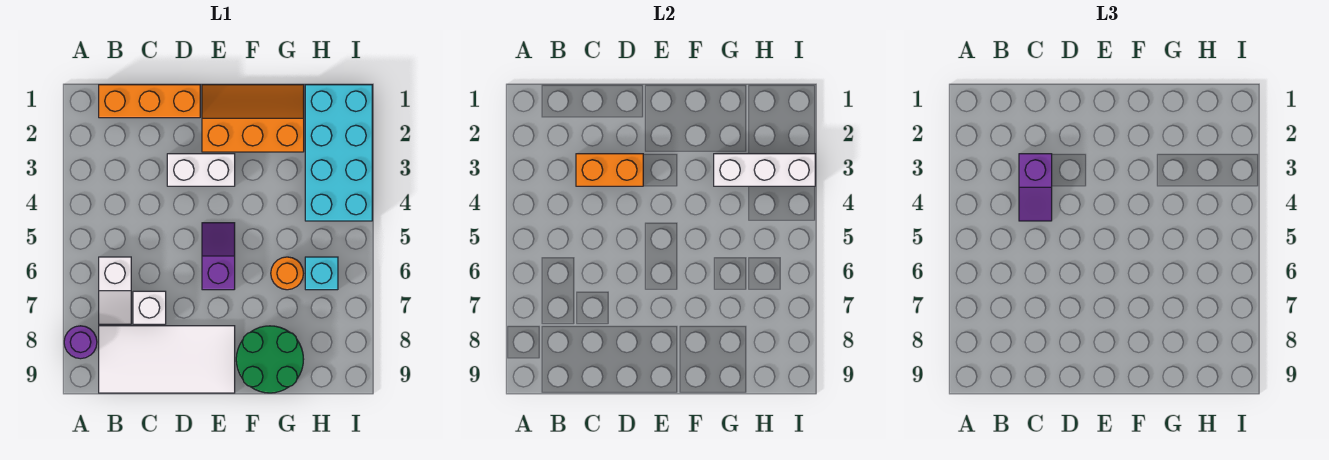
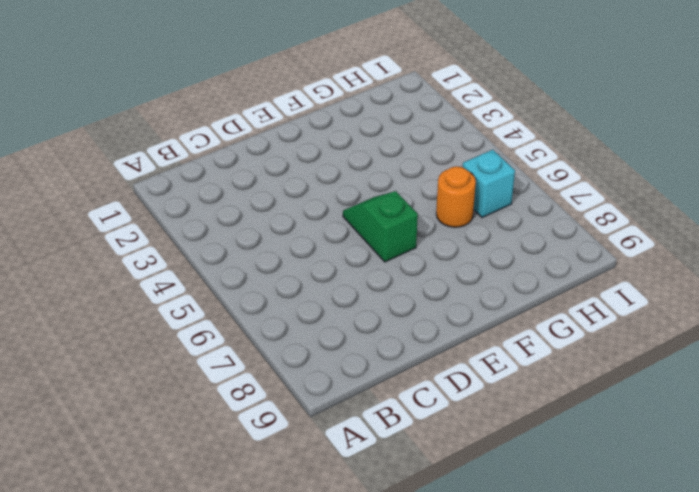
green slope E5:E6 level 1 top 6 -> purple slope E5:E6 level 1 top 6
none -> purple round brick A8 level 1
none -> orange brick B1:D1 level 1
none -> white slope B6:B7 level 1 top 6

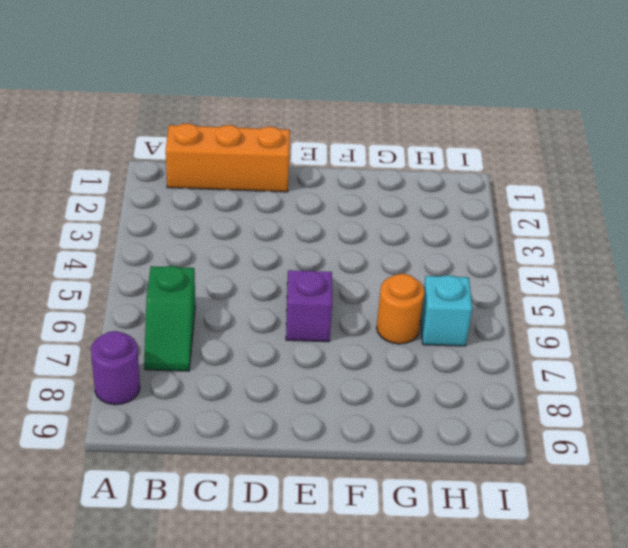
green slope B6:B7 level 1 top 6 -> white slope B6:B7 level 1 top 6
none -> white tile B8:E9 level 1
none -> white brick C7 level 1
none -> white brick D3:E3 level 1

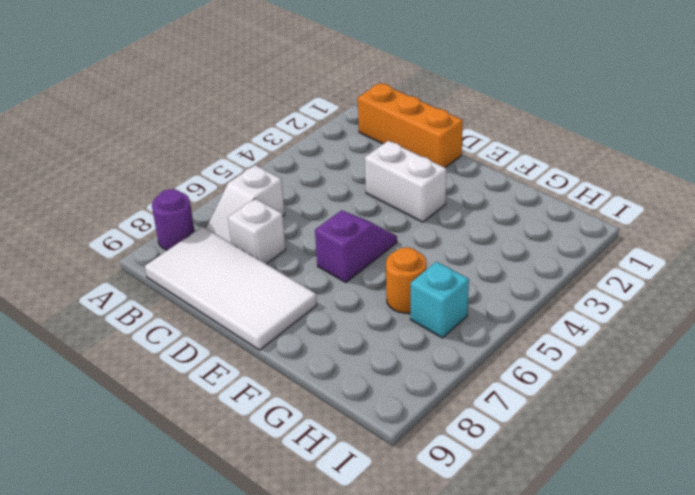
none -> orange slope E1:G2 level 1 top 2
none -> green round brick F8:G9 level 1
none -> cyan brick H1:I4 level 1

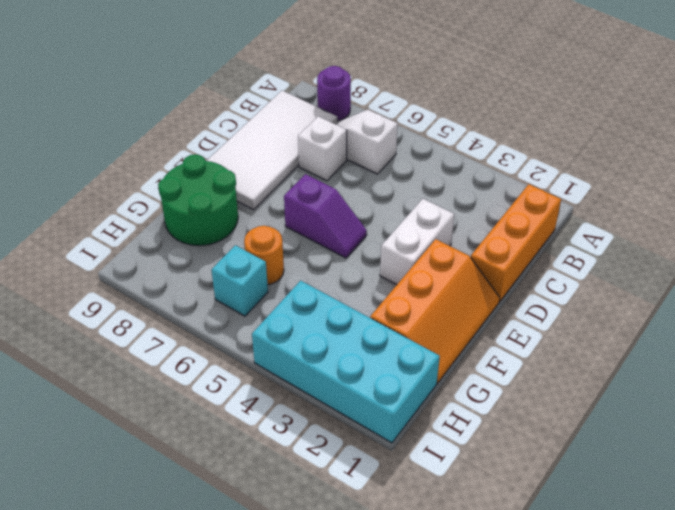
none -> orange brick C3:D3 level 2
none -> white brick G3:I3 level 2
none -> purple slope C3:C4 level 3 top 3

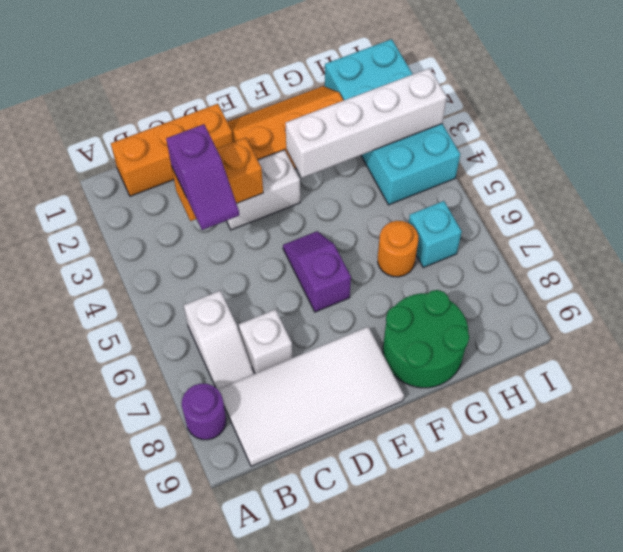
white brick F3:I3 level 2 -> white brick G3:I3 level 2

